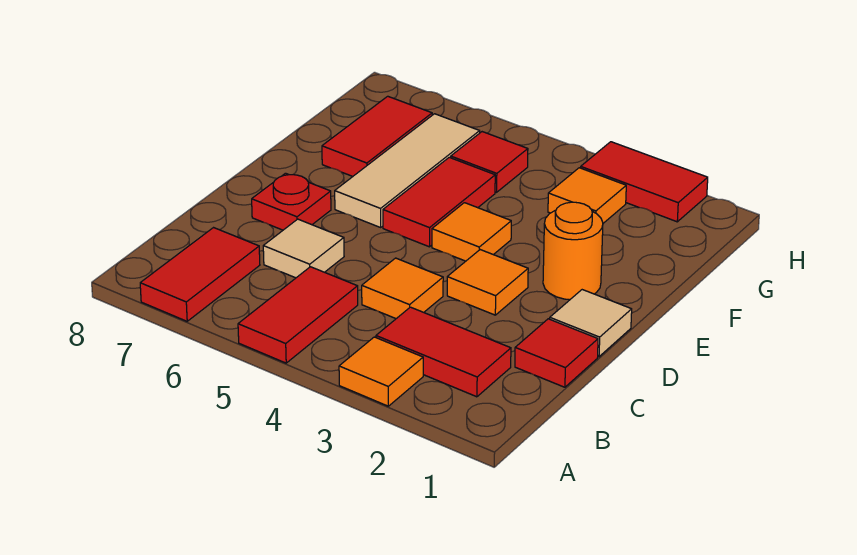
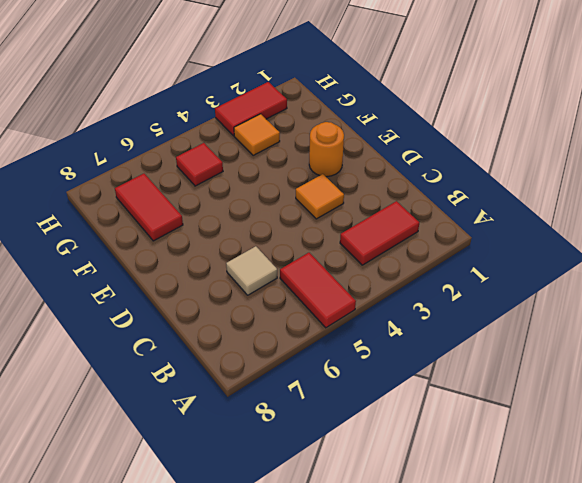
none -> orange tile A3 level 1
none -> red tile A7:B7 level 1
none -> red tile C1 level 1

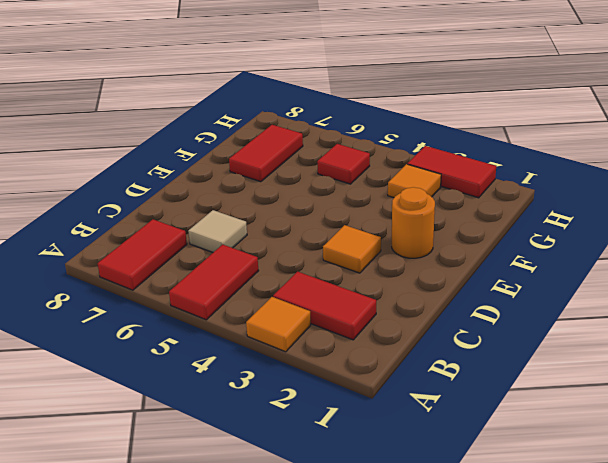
none -> red tile C1 level 1
none -> orange tile C4 level 1
none -> tan tile D1 level 1

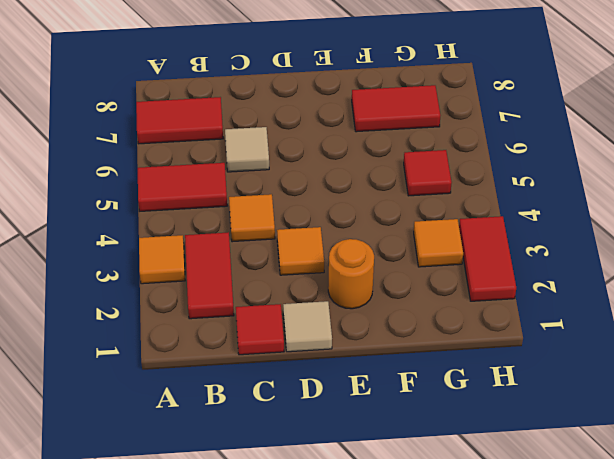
none -> red plate D7 level 1
none -> orange tile E4 level 1
none -> red tile E5:F5 level 1

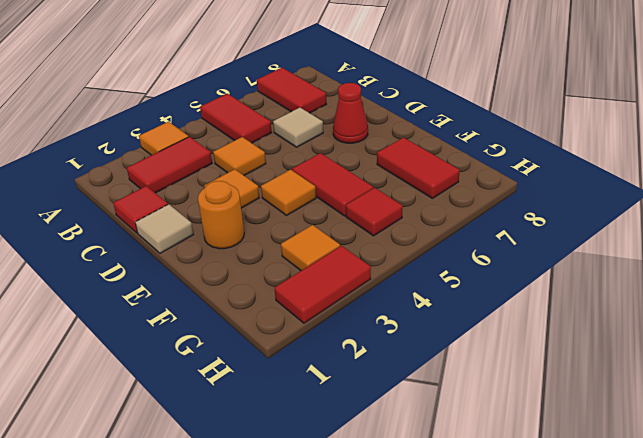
red cone D7 level 1 -> red plate D7 level 1
none -> tan tile E6:G6 level 1

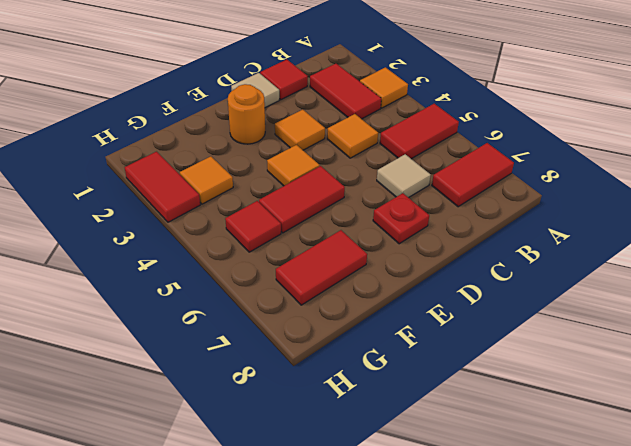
none -> tan tile E6:G6 level 1

